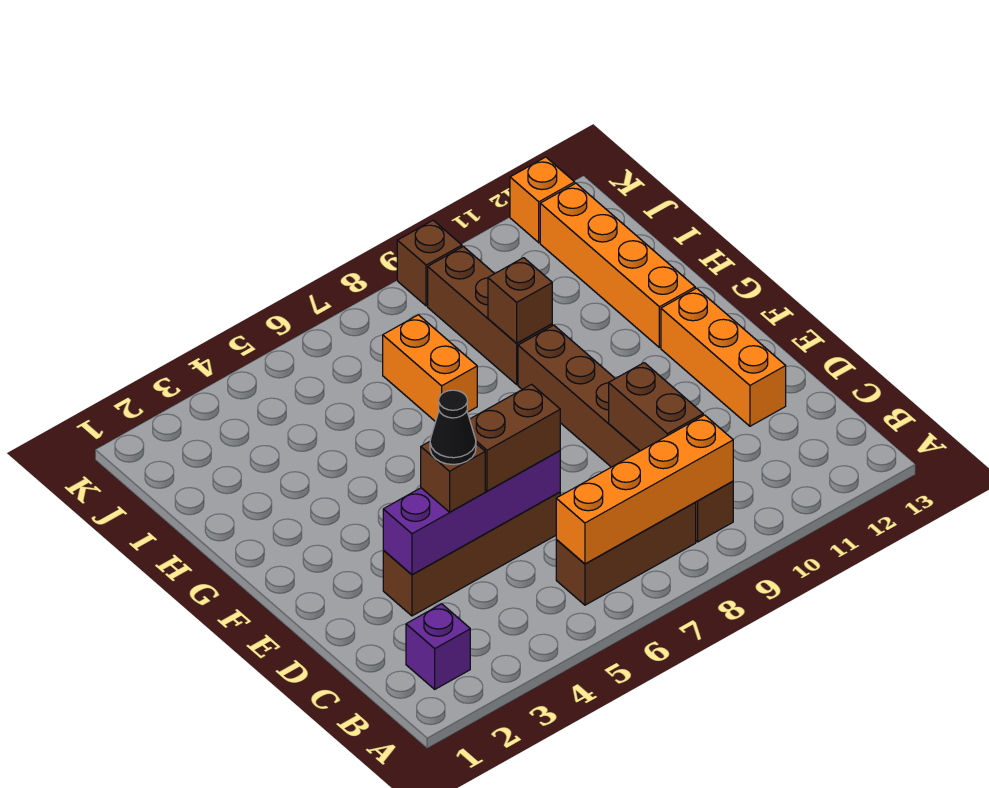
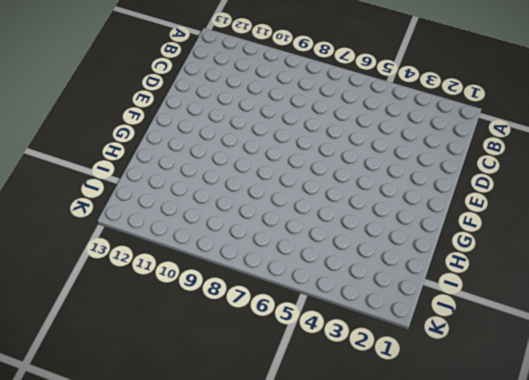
none -> purple brick B2 level 1
none -> brown brick B6:B8 level 1
none -> brown brick B9:G9 level 1

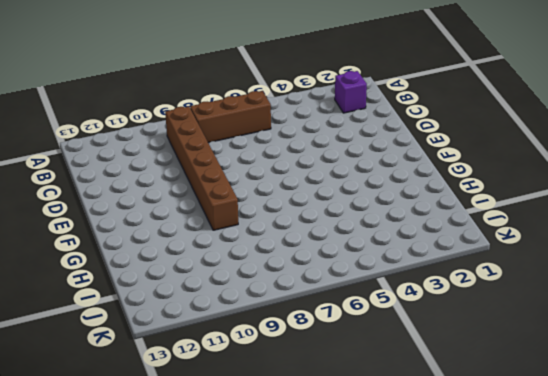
none -> brown brick D3:D6 level 1
none -> orange brick D12:F12 level 1
none -> orange brick G12:J12 level 1

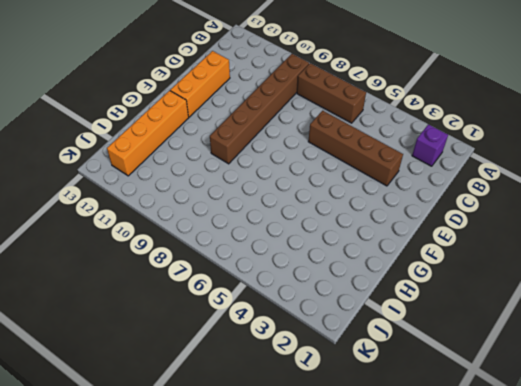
none -> orange brick H7:I7 level 1
none -> brown brick H9:J9 level 1
none -> brown brick K9 level 1

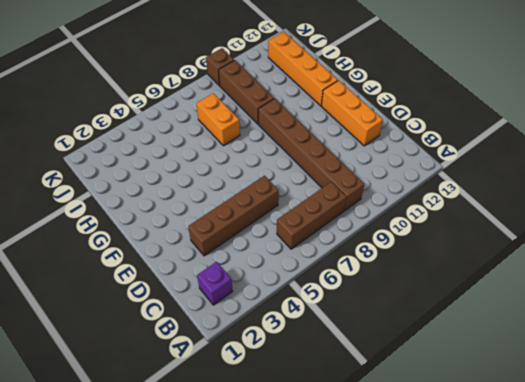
none -> orange brick K12 level 1
none -> orange brick B6:B9 level 2
none -> brown brick C9:D9 level 2

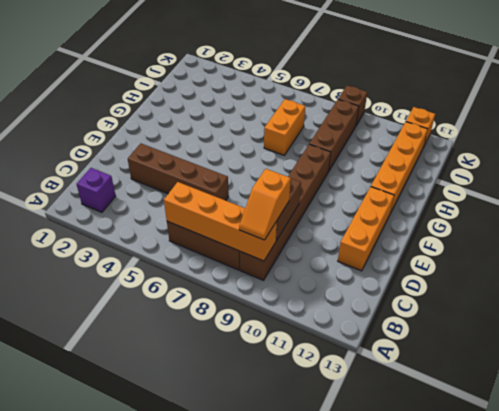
orange slope B9:C9 level 3 top C -> none
none -> purple brick D3:D6 level 2
none -> brown brick H9 level 2
none -> brown brick D4 level 3

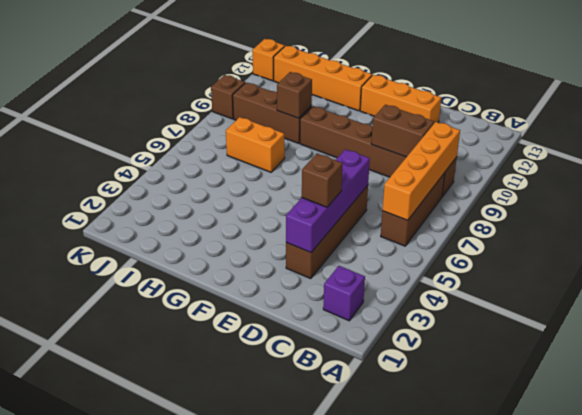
none -> brown brick D5:D6 level 3
none -> black cone D4 level 4

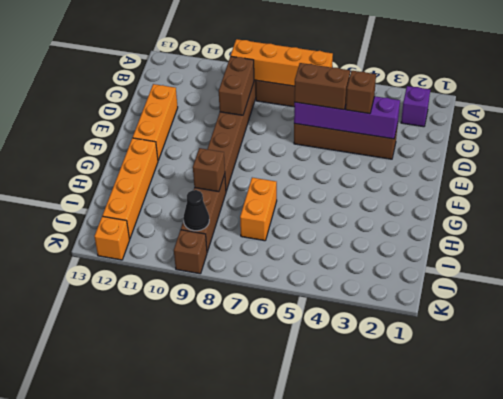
black cone J9 level 2 -> black cone D4 level 4

